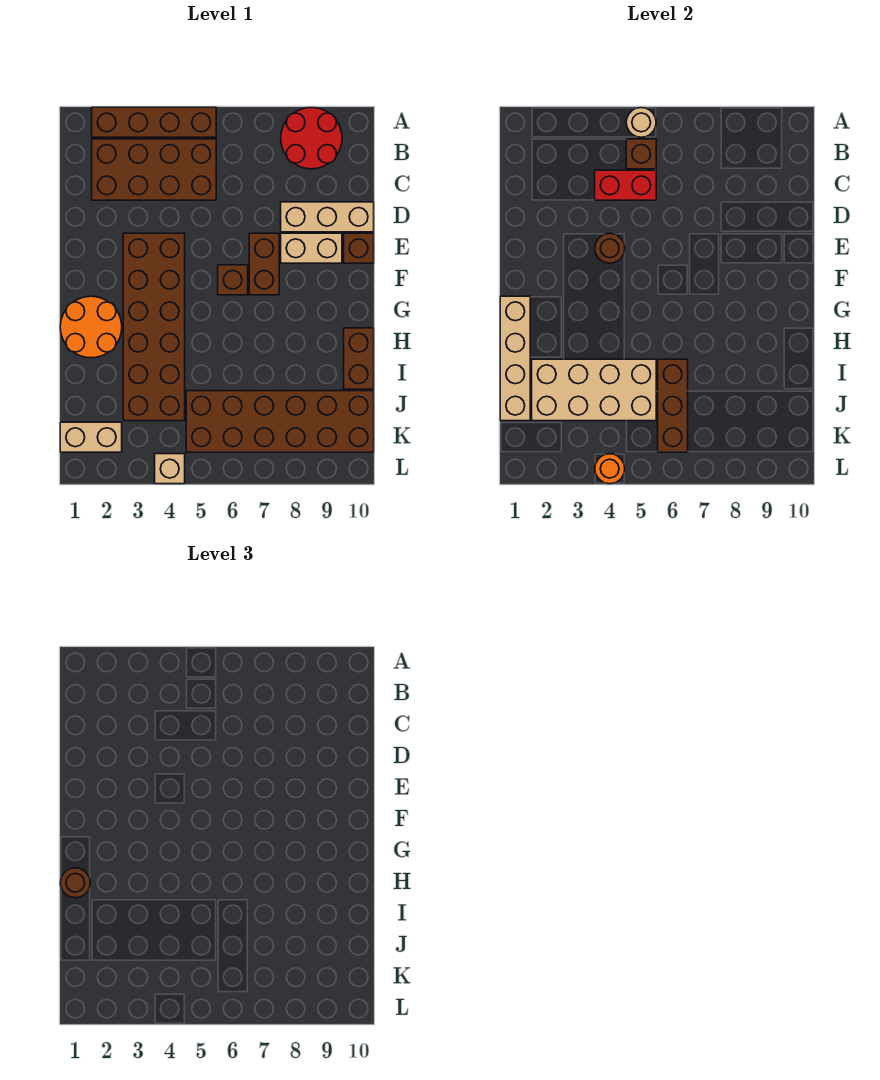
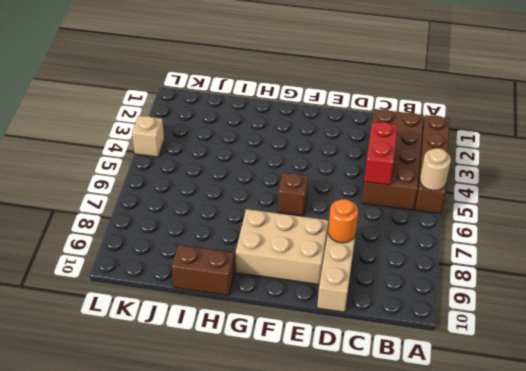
orange round brick D8 level 2 -> orange round brick L4 level 2
tan brick E8:G9 level 1 -> tan brick E8:E9 level 1
none -> red round brick A8:B9 level 1
none -> brown brick E3:J4 level 1
none -> brown brick E7:F7 level 1

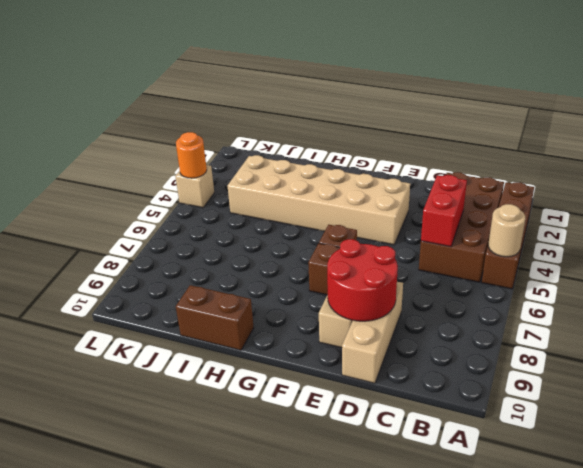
red round brick D8:E9 level 2 -> red round brick A8:B9 level 1
tan brick E3:J4 level 1 -> brown brick E3:J4 level 1
none -> brown brick E10 level 1
none -> orange round brick G1:H2 level 1
none -> brown brick J5:K10 level 1

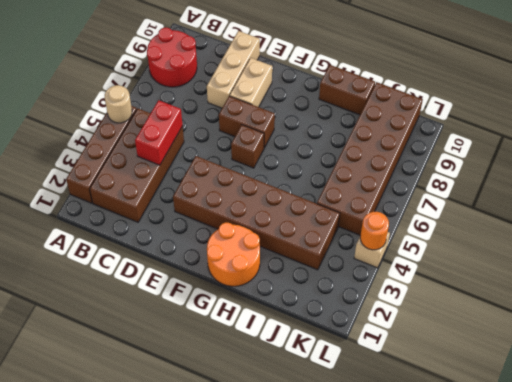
none -> brown brick E10 level 1
none -> tan brick K1:K2 level 1
none -> brown brick B5 level 2

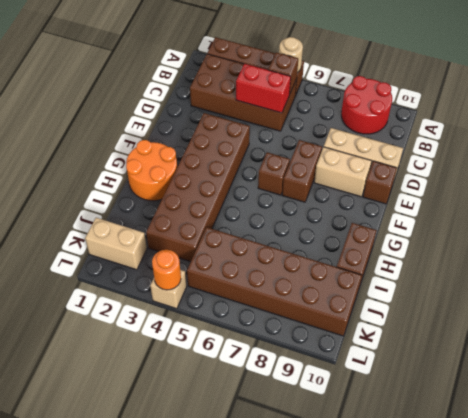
none -> brown round brick E4 level 2
none -> tan brick G1:J1 level 2
none -> tan brick I2:J5 level 2

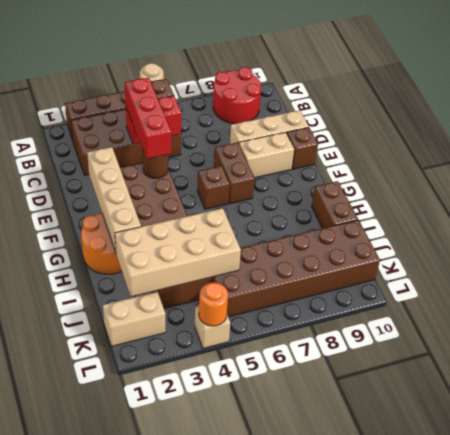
red brick C4:E4 level 3 -> none
tan brick E2:H2 level 2 -> tan brick G1:J1 level 2
none -> brown brick I6:K6 level 2
none -> brown round brick H1 level 3

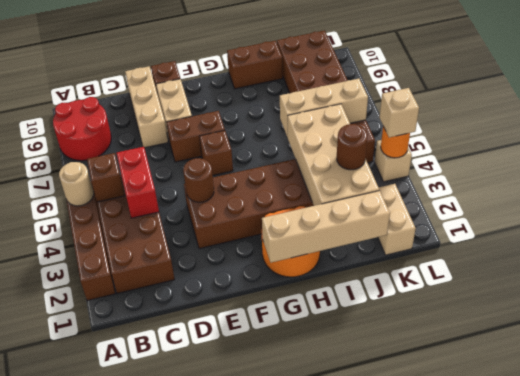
tan brick I6:K6 level 2 -> brown brick I6:K6 level 2
brown round brick J3 level 3 -> brown round brick H1 level 3
tan brick L4 level 3 -> none

